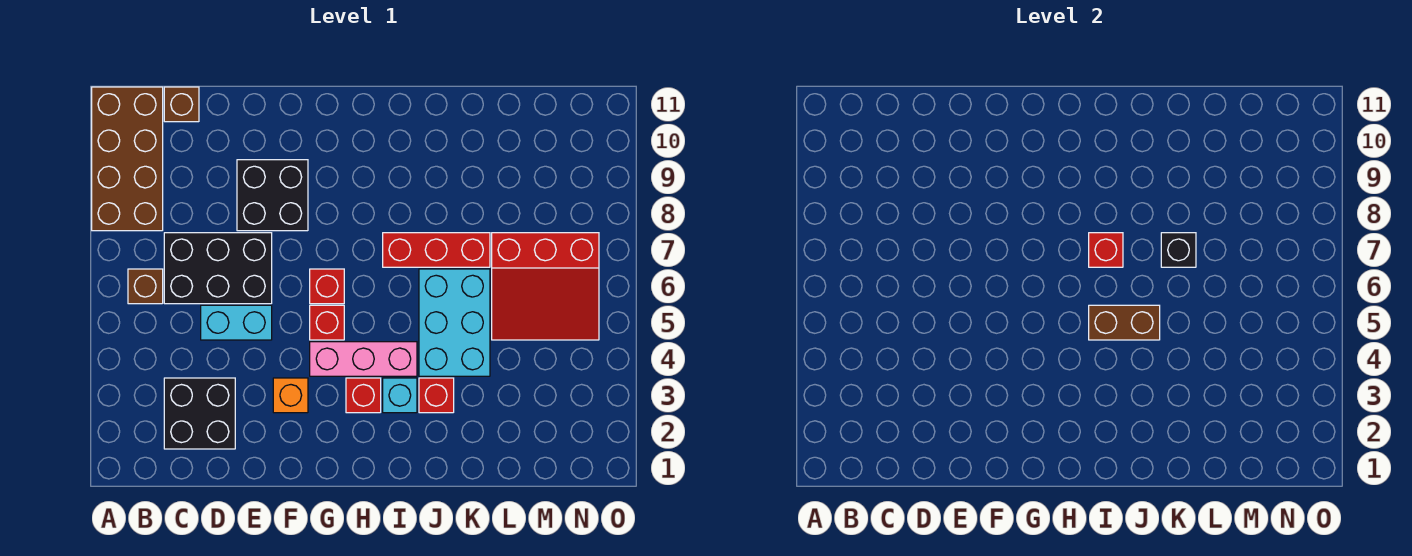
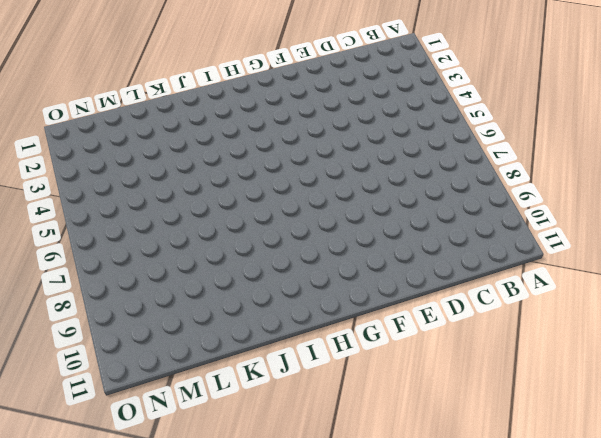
none -> brown brick A8:B11 level 1
none -> brown brick B6 level 1
none -> black brick C2:D3 level 1

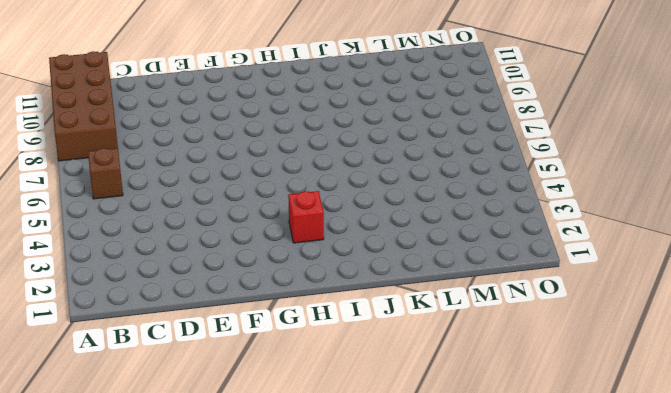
none -> black brick C2:D3 level 1
none -> black brick C6:E7 level 1
none -> brown brick C11 level 1

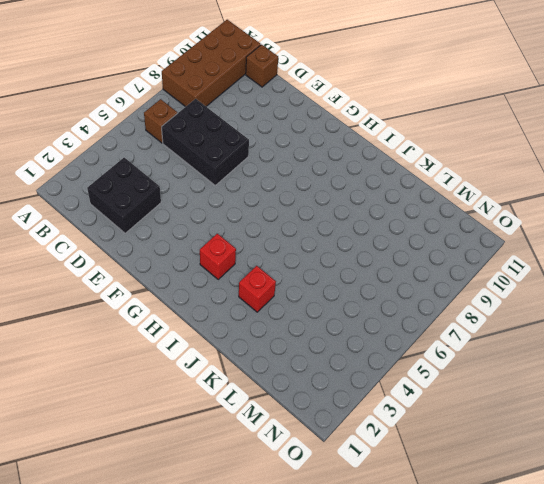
none -> cyan brick D5:E5 level 1
none -> black brick E8:F9 level 1
none -> orange brick F3 level 1

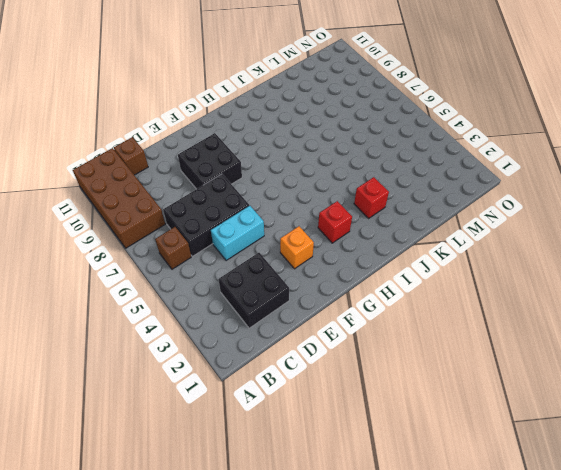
none -> pink brick G4:I4 level 1
none -> red brick G5 level 1
none -> red brick G6 level 1

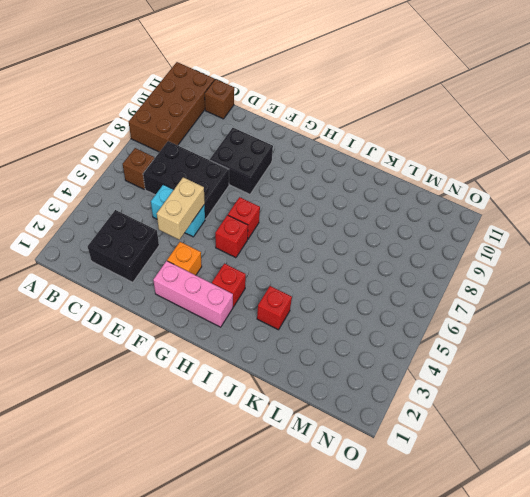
tan brick E4:E5 level 2 -> none
pink brick F2:H2 level 1 -> pink brick G4:I4 level 1
none -> cyan brick I3 level 1
none -> red brick I7:K7 level 1
none -> cyan brick J4:K6 level 1

